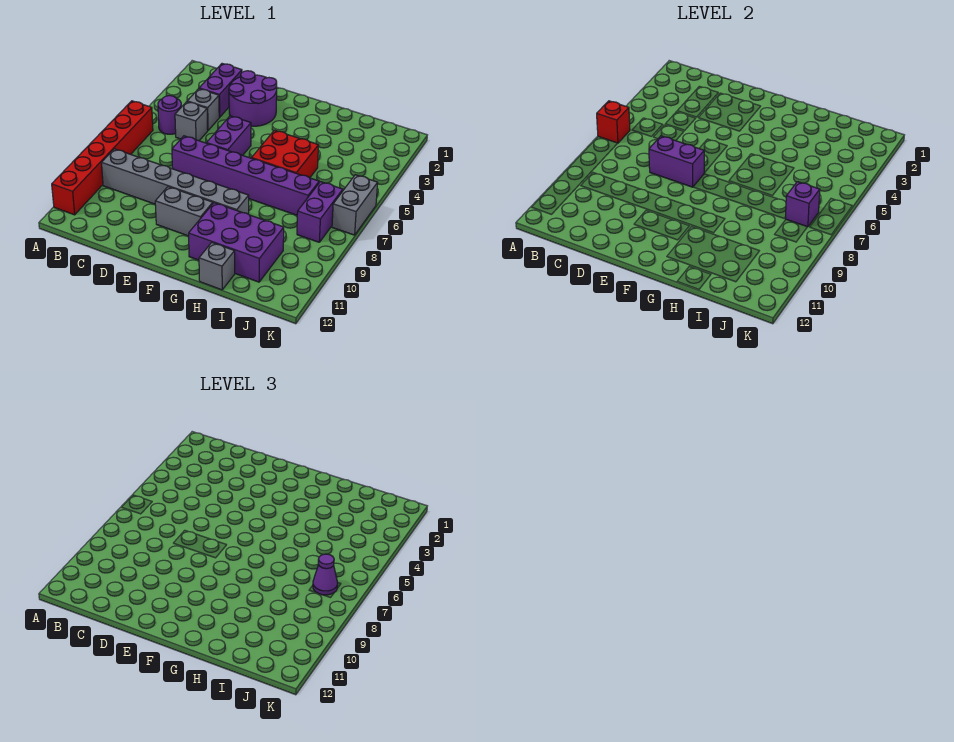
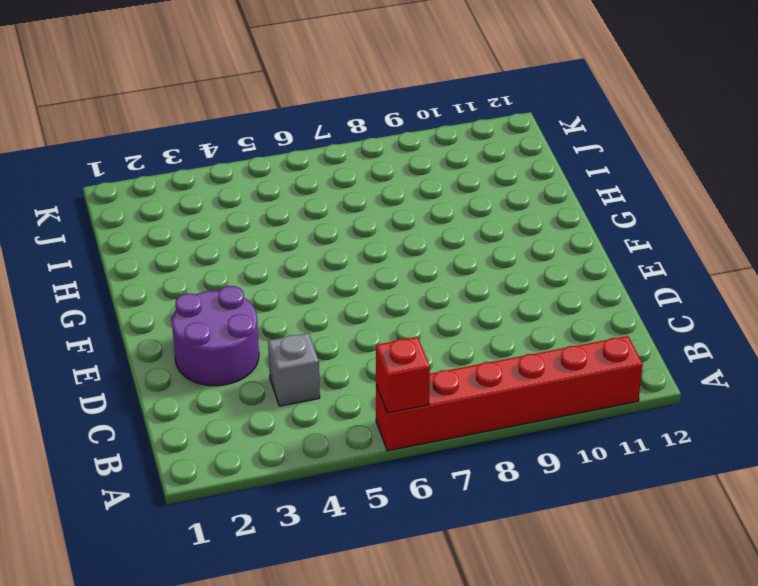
none -> purple round brick B5 level 1
none -> grey brick B9:G9 level 1
none -> purple brick C2:C3 level 1

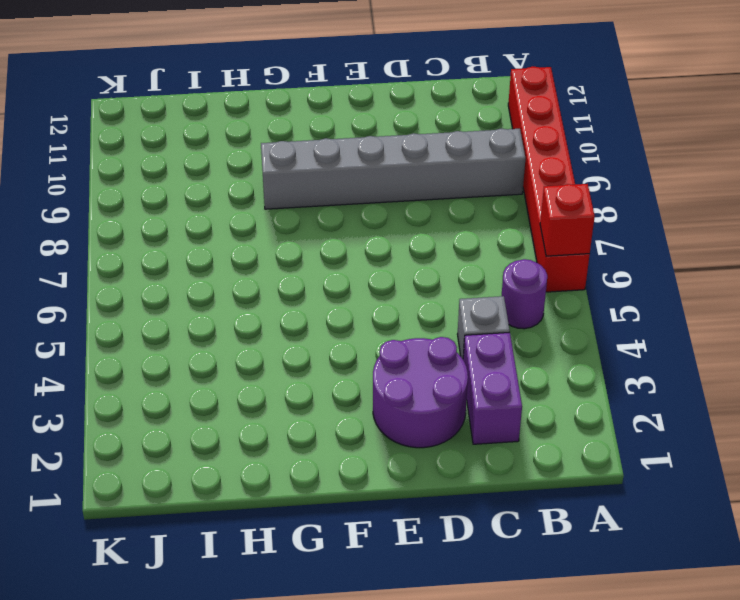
none -> grey brick C5 level 1
none -> purple brick D7:I7 level 1
none -> purple brick E5:E6 level 1

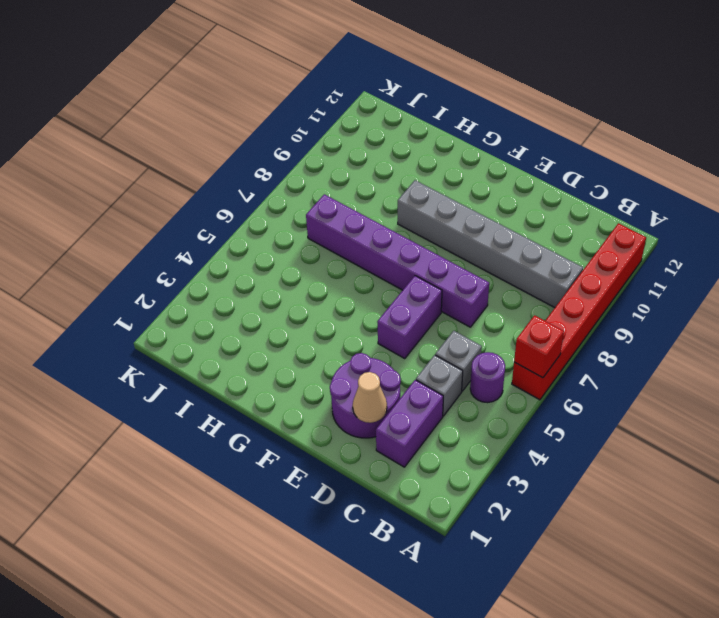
tan cone D2 level 2 -> none
none -> grey brick E10:F10 level 1
none -> red brick G5:H6 level 1
none -> purple brick G10:I11 level 1

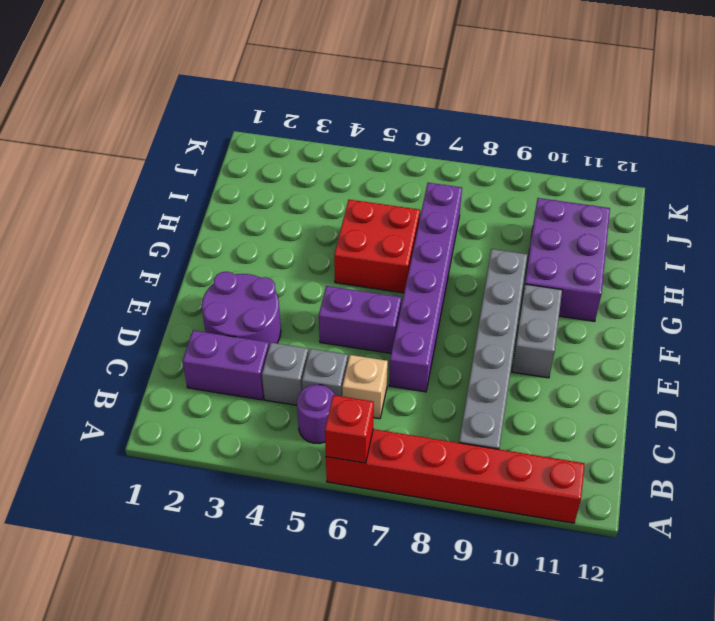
tan brick C6 level 1 -> none
none -> grey brick H12 level 1
none -> purple brick J7:J8 level 1
none -> grey brick K6:K7 level 1

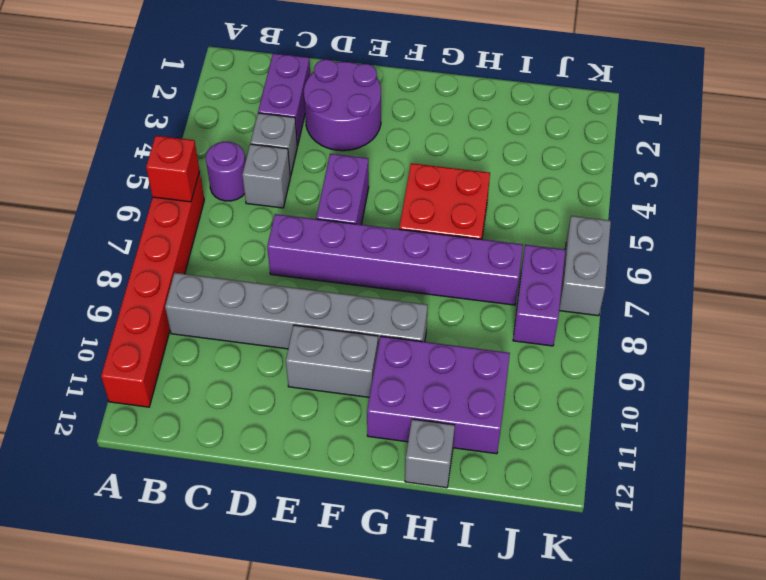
none -> purple brick D7:E7 level 2
none -> purple brick J7 level 2
none -> purple cone J7 level 3

